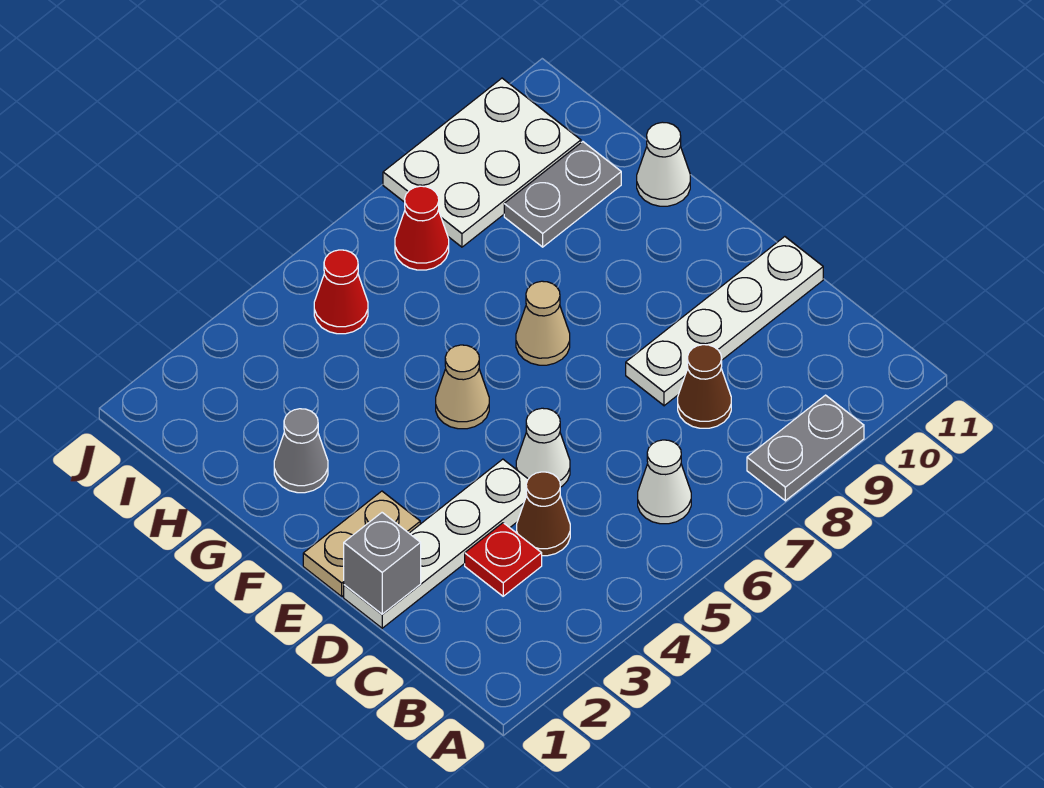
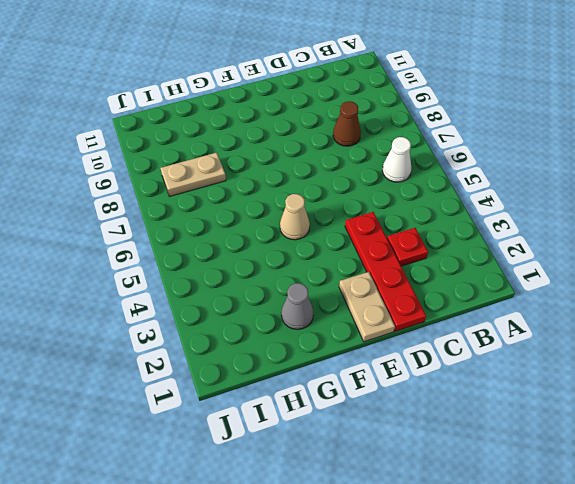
red plate D1:D4 level 1 -> white plate D1:D4 level 1
tan plate H8:I8 level 1 -> white plate I8:J10 level 1
none -> grey plate A8:A9 level 1
none -> brown cone C4 level 1
none -> white cone D5 level 1

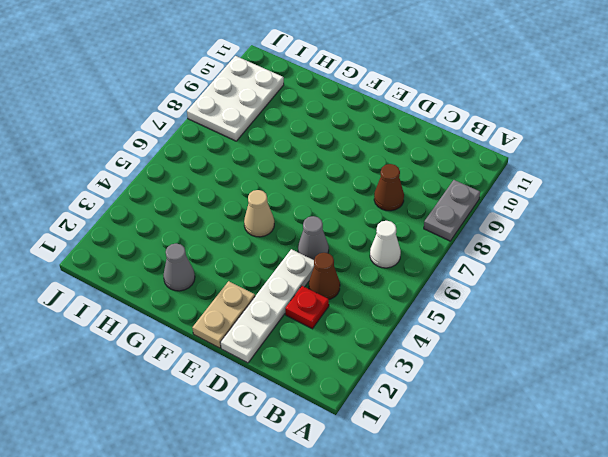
grey cone D5 level 1 -> white cone D5 level 1
none -> white plate D8:D11 level 1
none -> tan cone F7 level 1
none -> white cone G11 level 1

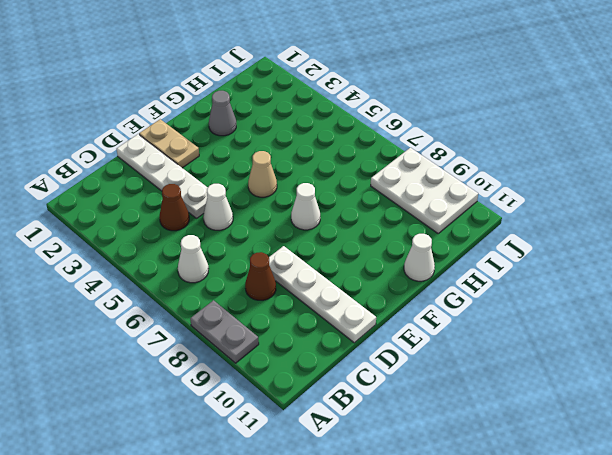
white cone F7 level 1 -> tan cone F7 level 1
none -> red plate C3 level 1
none -> grey plate H9:H10 level 1
none -> red cone I5 level 1

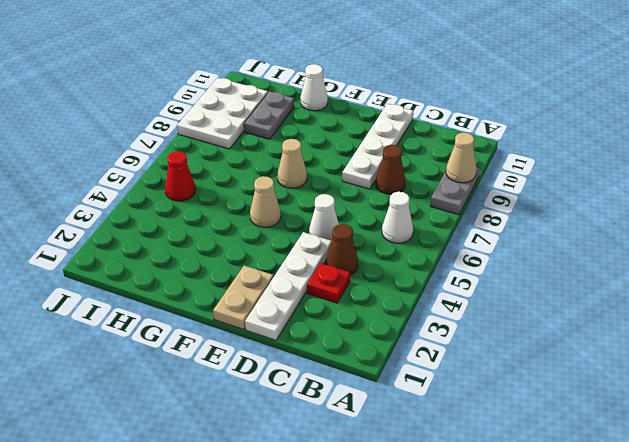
tan cone A9 level 2 -> none
none -> grey cone G2 level 1
none -> red cone I7 level 1
none -> grey brick D1 level 2

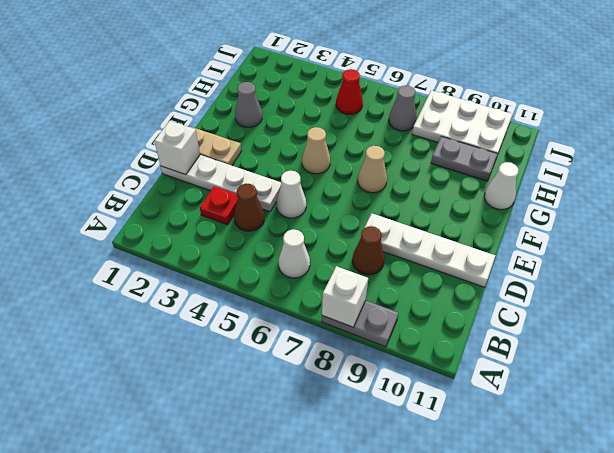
white brick A8 level 2 -> none
white brick D1 level 2 -> grey brick D1 level 2
grey cone I7 level 1 -> red cone I7 level 1

